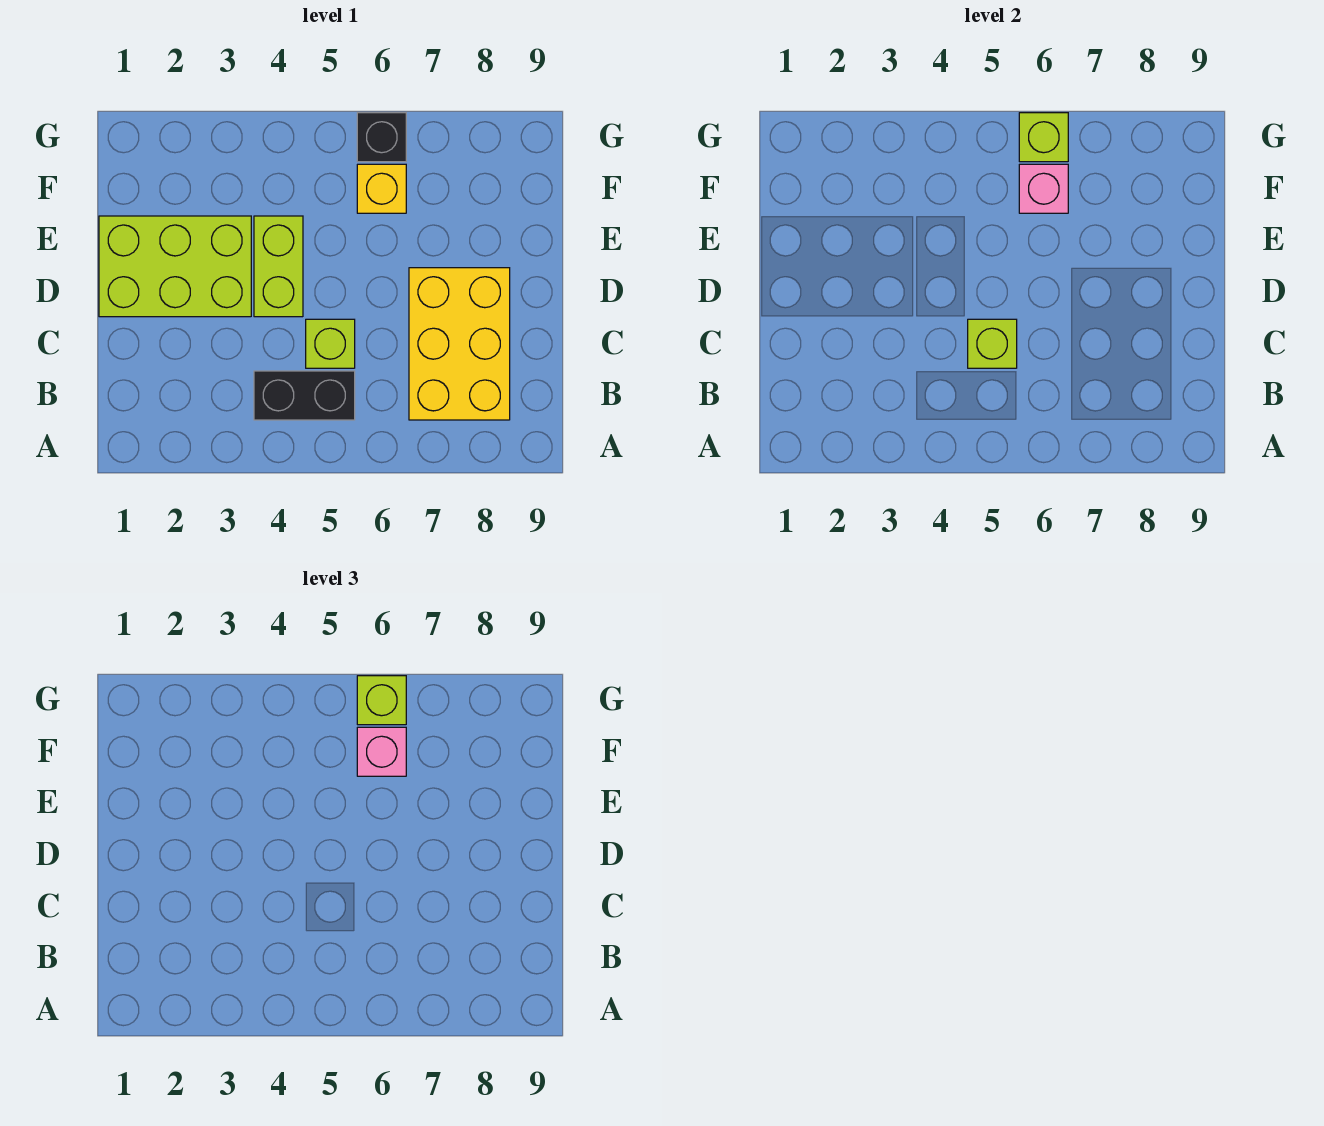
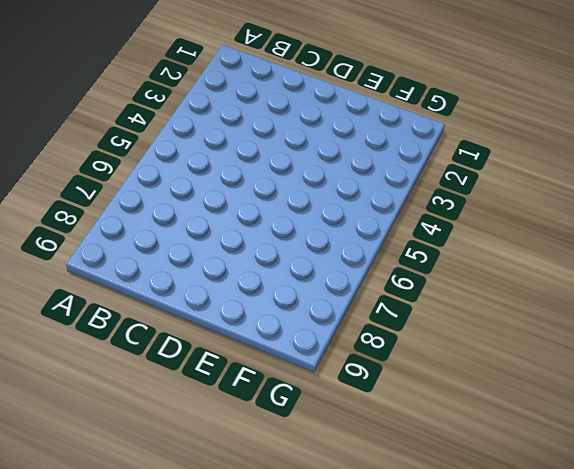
none -> black brick B4:B5 level 1
none -> yellow brick B7:D8 level 1
none -> lime brick C5 level 1

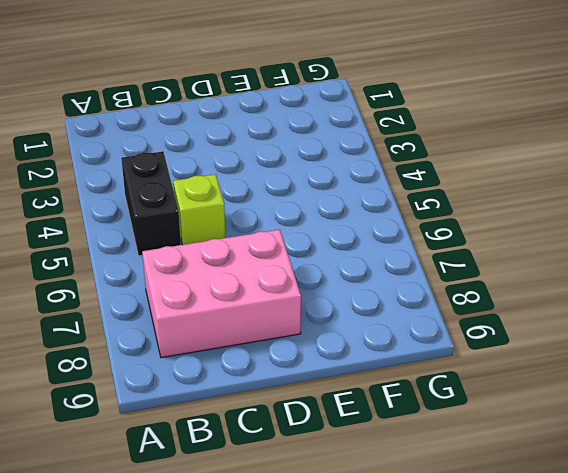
pink brick B7:D8 level 1 -> yellow brick B7:D8 level 1
none -> lime brick D1:E3 level 1
none -> lime brick D4:E4 level 1
none -> yellow brick F6 level 1

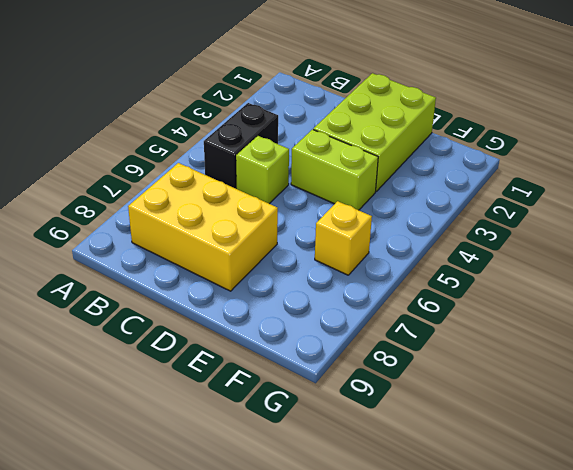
none -> black brick G6 level 1
none -> lime brick C5 level 2
none -> pink brick F6 level 2

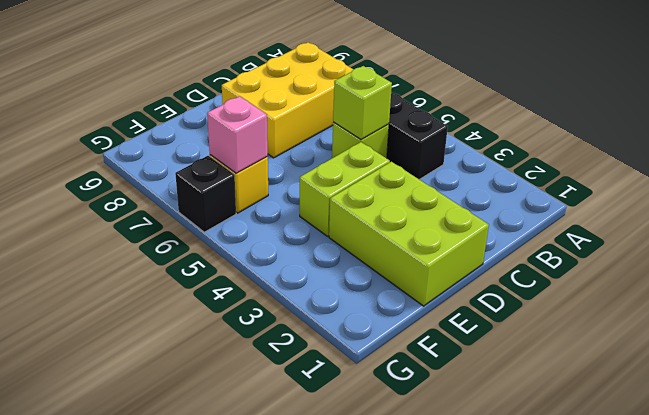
none -> lime brick G6 level 2
none -> pink brick F6 level 3
none -> lime brick G6 level 3

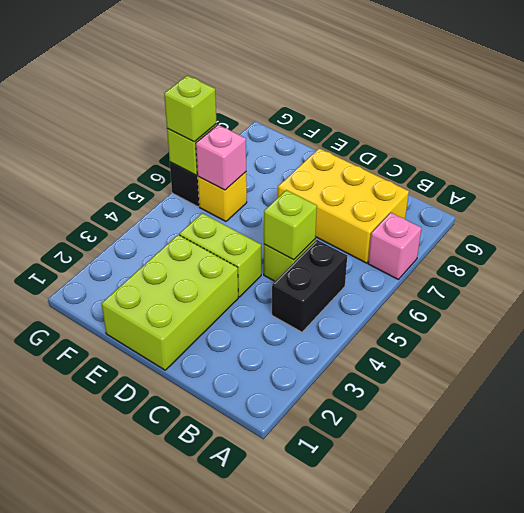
pink brick A7 level 1 -> pink brick F6 level 3

